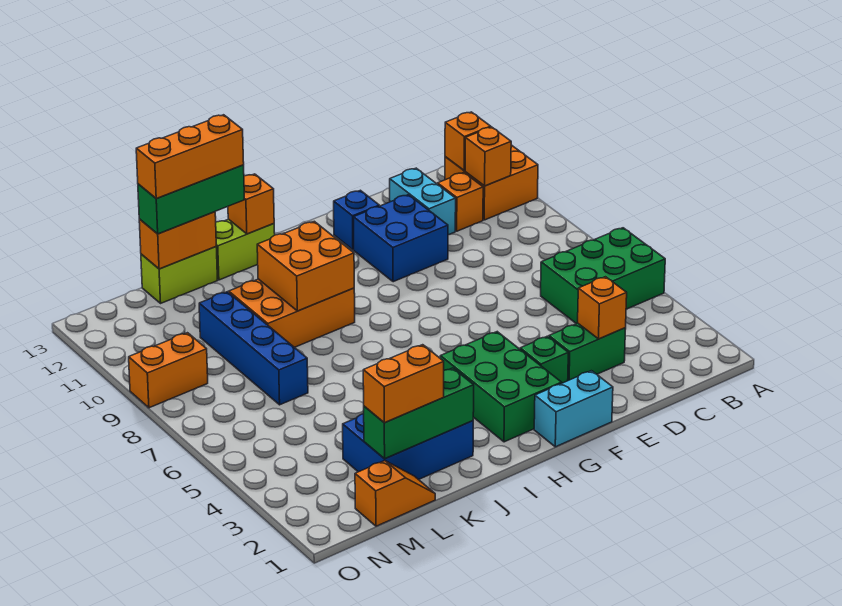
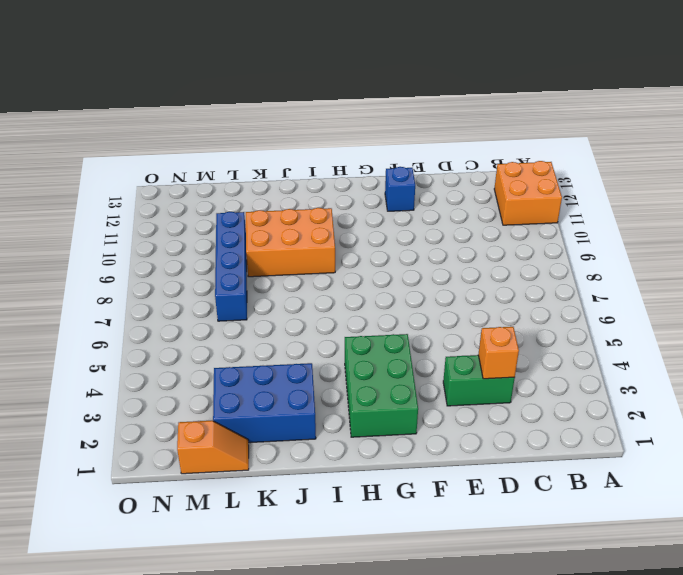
none -> green brick A5:C6 level 1
none -> orange brick C11 level 1
none -> cyan brick D11:D12 level 1

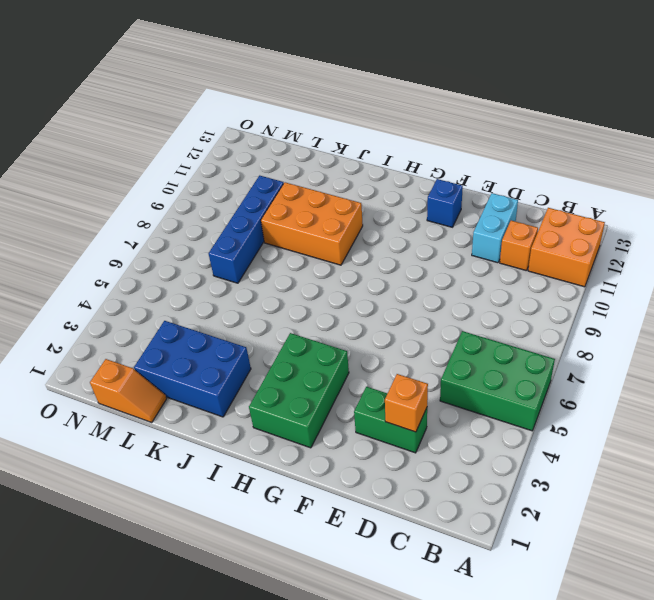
none -> blue brick E10:F11 level 1
none -> cyan brick F1:G1 level 1
none -> green brick F3 level 1

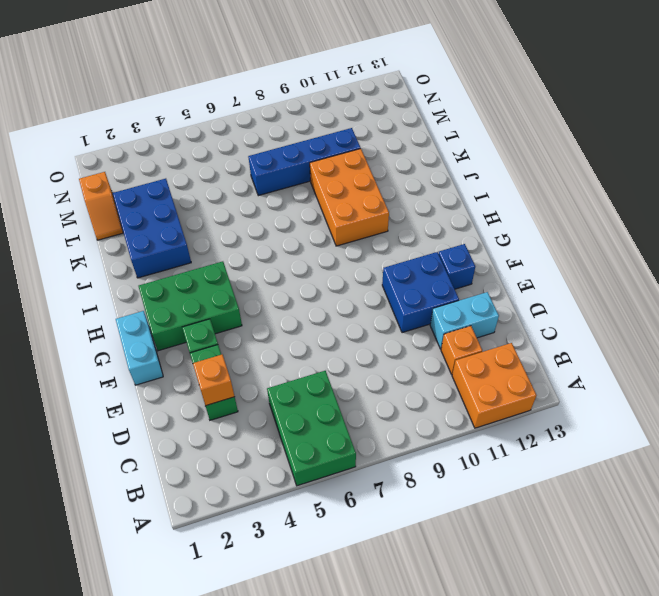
none -> lime brick I13:J13 level 1
none -> lime brick K13:L13 level 1
none -> orange brick N9:O9 level 1

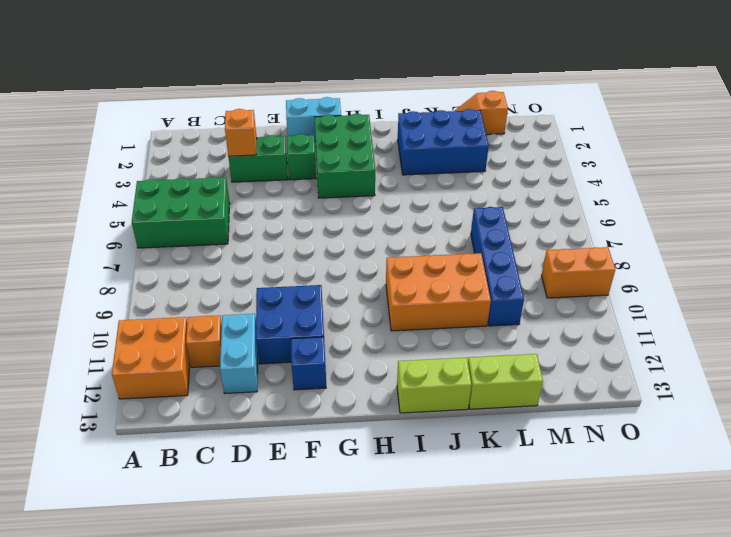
none -> orange brick B11 level 2
none -> orange brick B12 level 2
none -> orange brick I9:J10 level 2

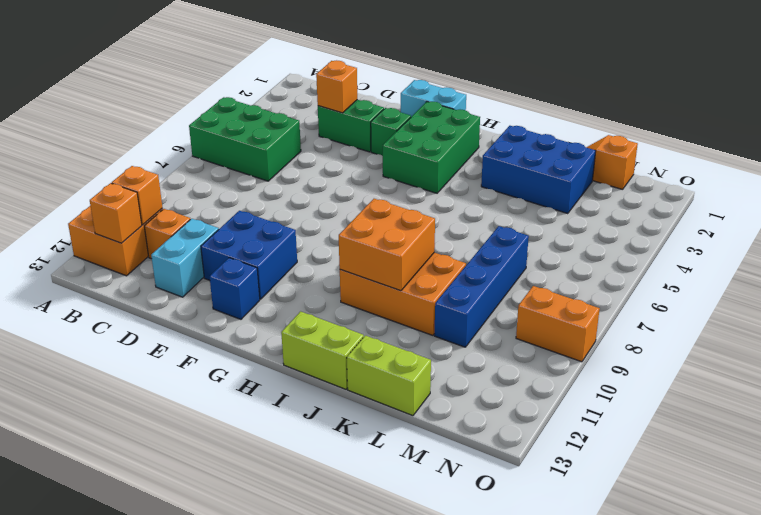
none -> orange brick I13 level 2
none -> green brick J2:L2 level 2
none -> orange brick K13:L13 level 2

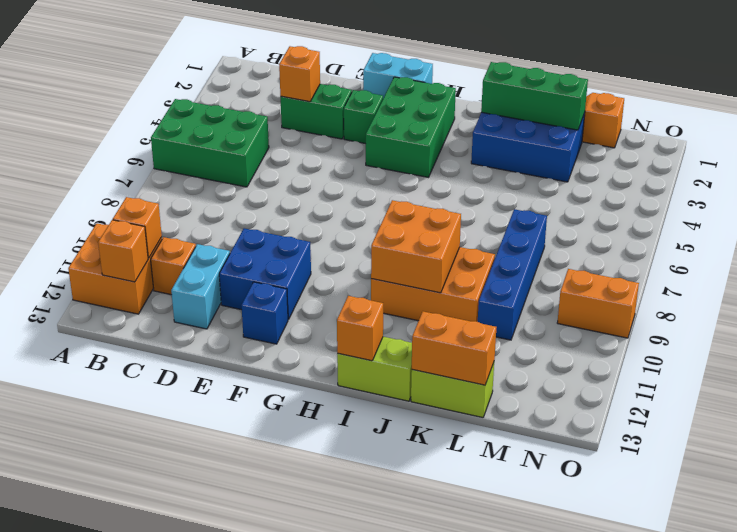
none -> green brick J13:L13 level 3
none -> orange brick K2:L2 level 3
none -> orange brick J13:L13 level 4

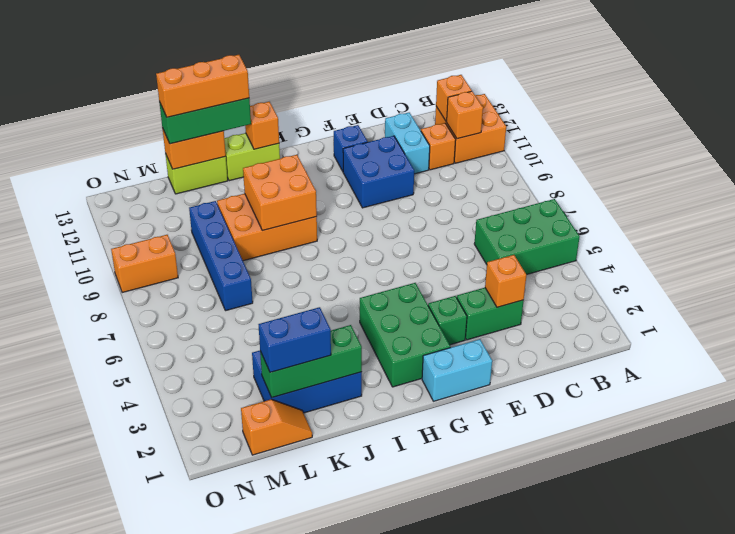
blue brick K2:L2 level 3 -> orange brick K2:L2 level 3

